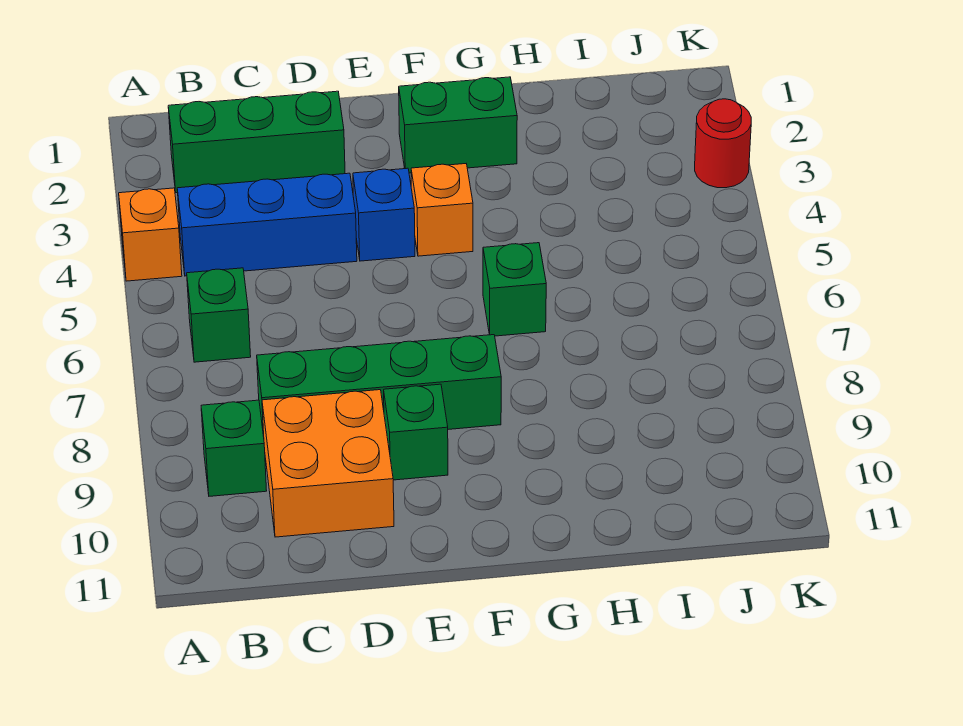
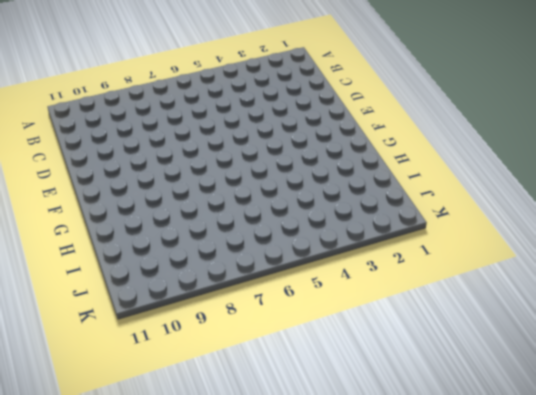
none -> orange brick A4 level 1
none -> green brick B2:D2 level 1
none -> blue brick B4:D4 level 1

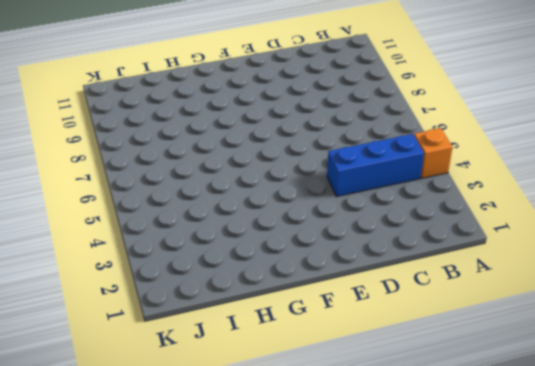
none -> green brick B2:D2 level 1
none -> green brick B6 level 1
none -> green brick B9 level 1

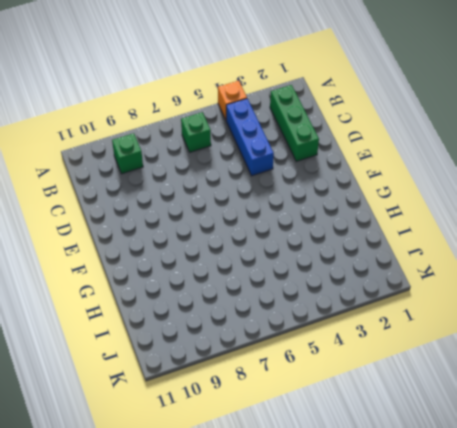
none -> green brick C8:F8 level 1
none -> orange brick C9:D10 level 1
none -> blue brick E4 level 1

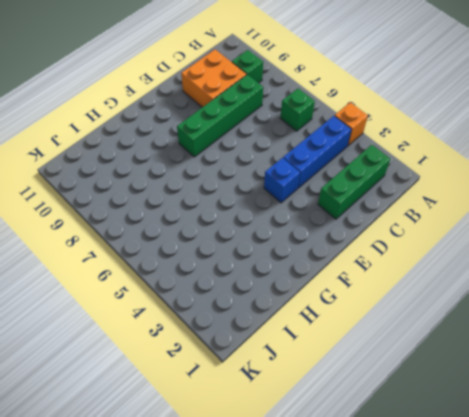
none -> green brick E9 level 1
none -> green brick F2:G2 level 1
none -> orange brick F4 level 1

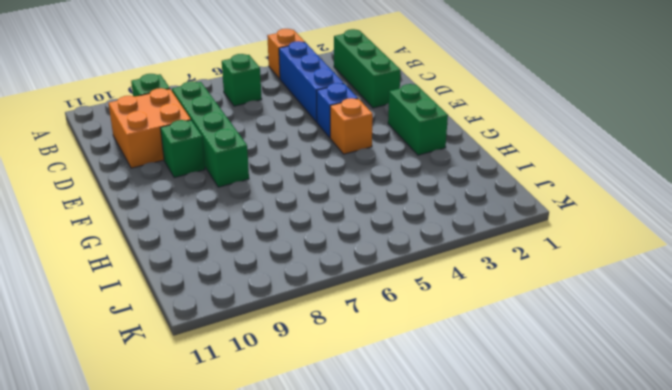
none -> green brick G6 level 1
none -> red round brick K3 level 1

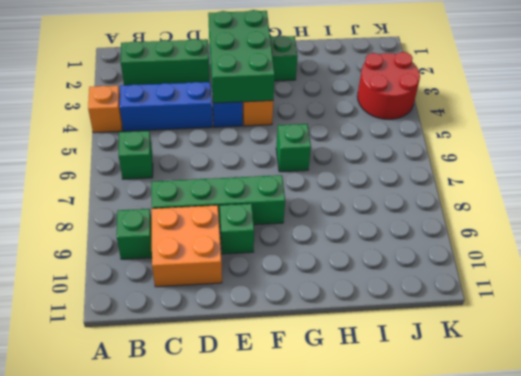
green brick E2:F4 level 2 -> none
red round brick J3:K4 level 1 -> red round brick K3 level 1

